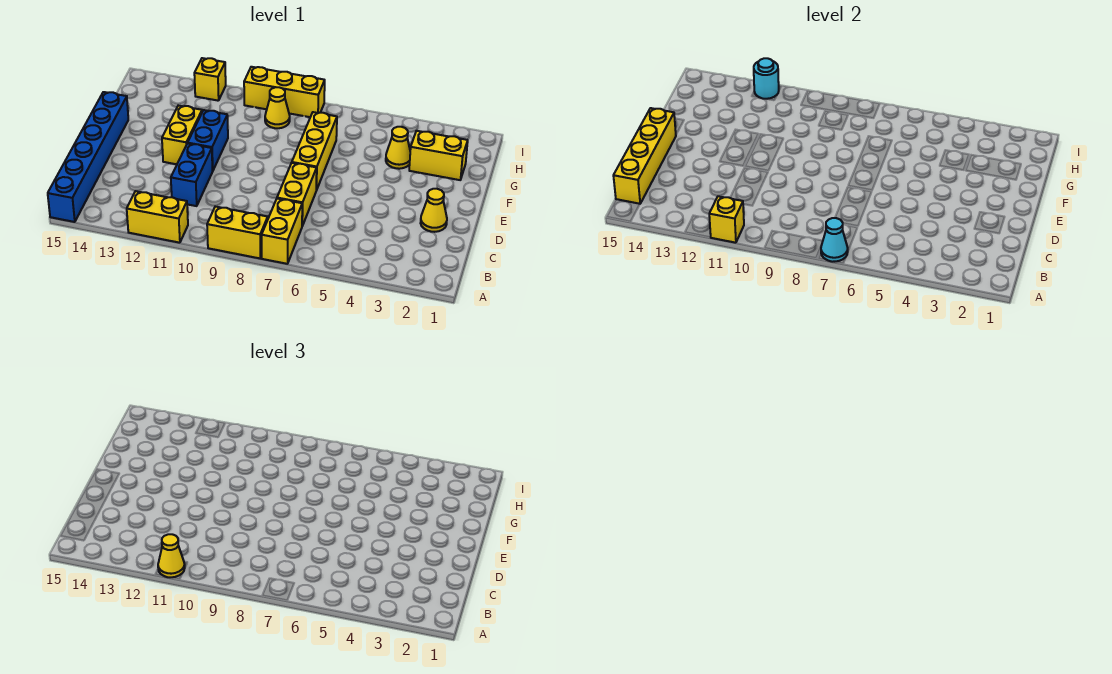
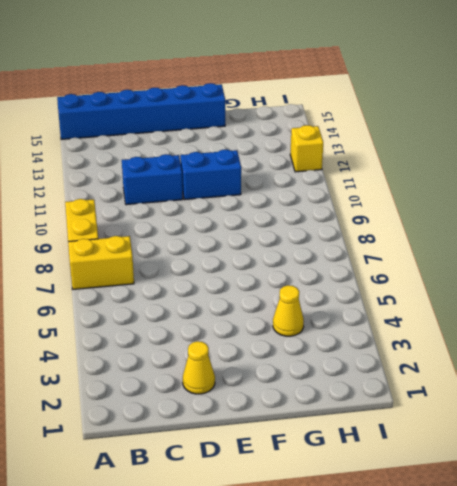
none -> yellow brick A11:A12 level 1
none -> yellow brick C7:D7 level 1
none -> yellow brick E7:G7 level 1

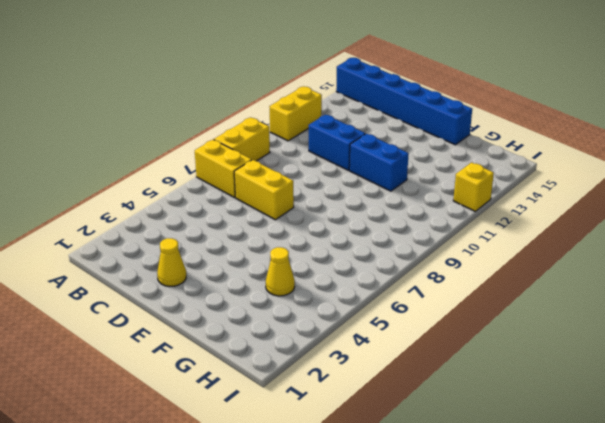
none -> yellow brick E7:G7 level 1
none -> yellow brick E12:F12 level 1
none -> yellow brick G2:G3 level 1

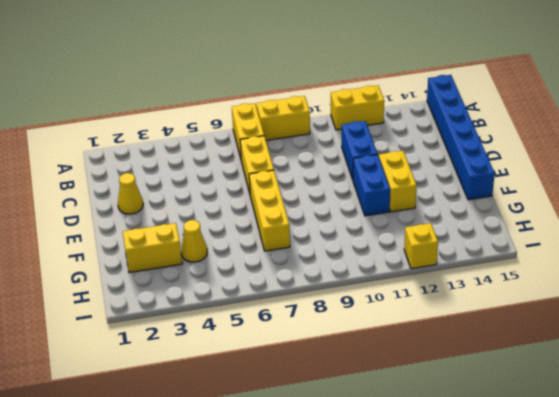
none -> yellow cone H9 level 1
none -> yellow brick I8:I10 level 1
none -> cyan cone A7 level 2

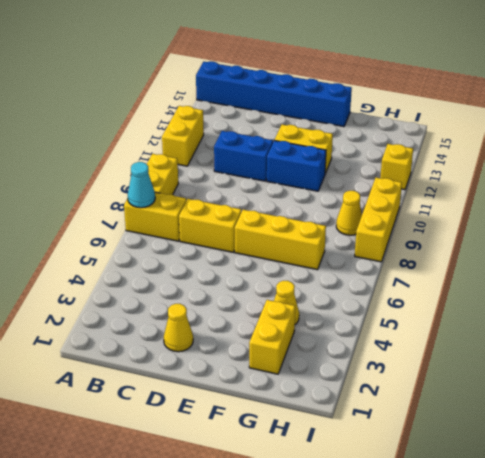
none -> yellow brick A11 level 2
none -> yellow brick B15:E15 level 2
none -> cyan round brick I12 level 2

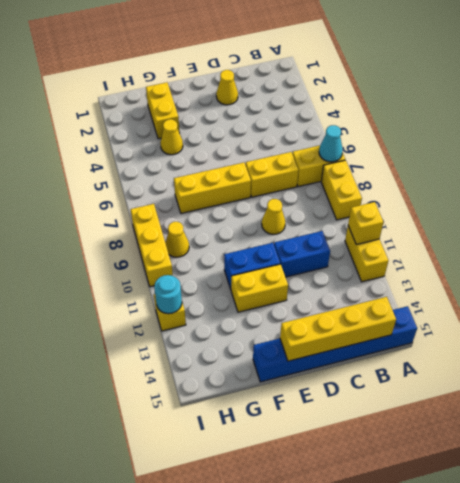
yellow cone D9 level 1 -> yellow cone A11 level 3

